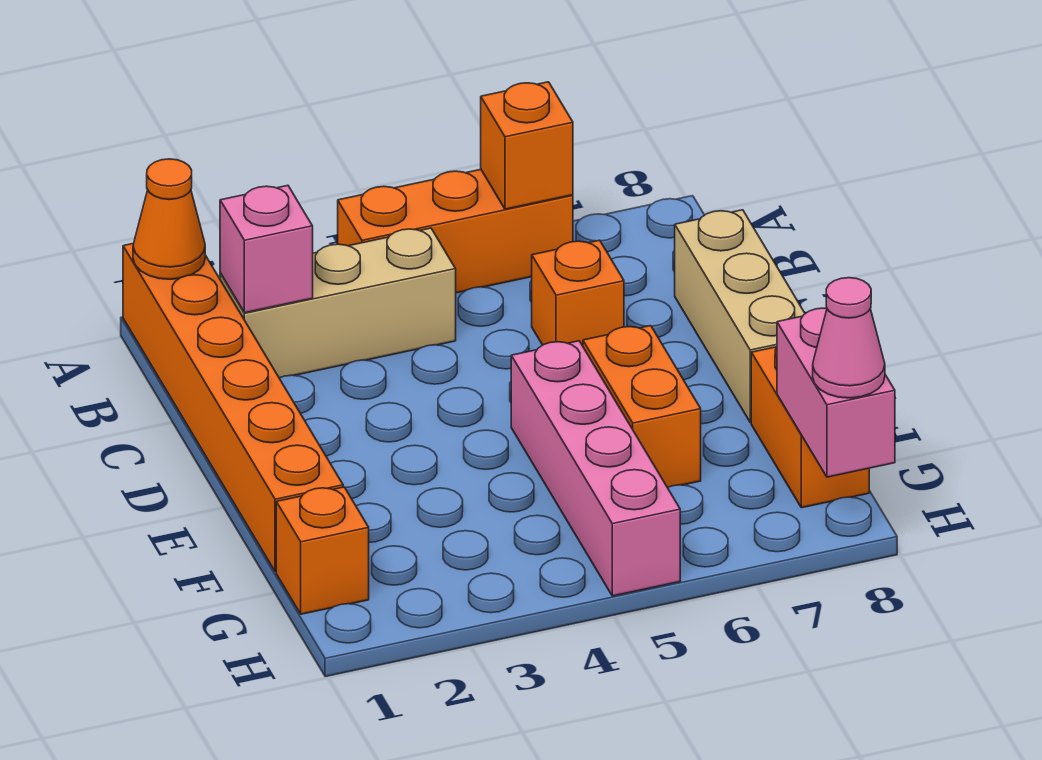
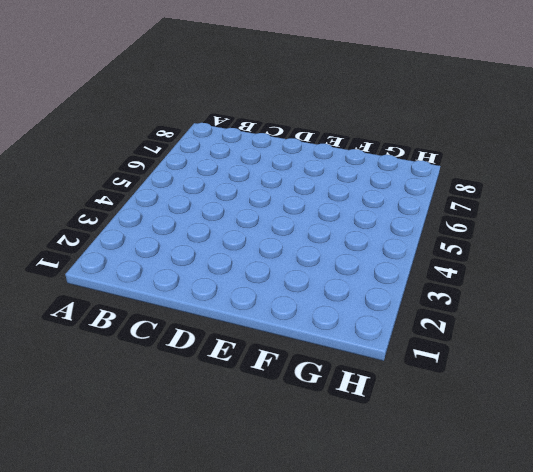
none -> orange brick A1:F1 level 1
none -> orange brick A4:A6 level 1
none -> tan brick B2:B4 level 1

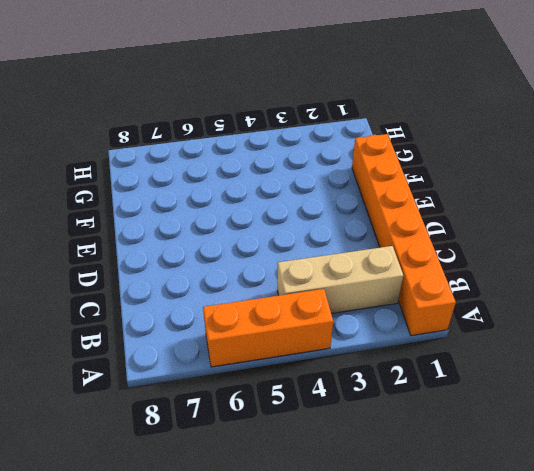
none -> orange brick C6 level 1
none -> tan brick C8:E8 level 1
none -> pink brick E5:H5 level 1

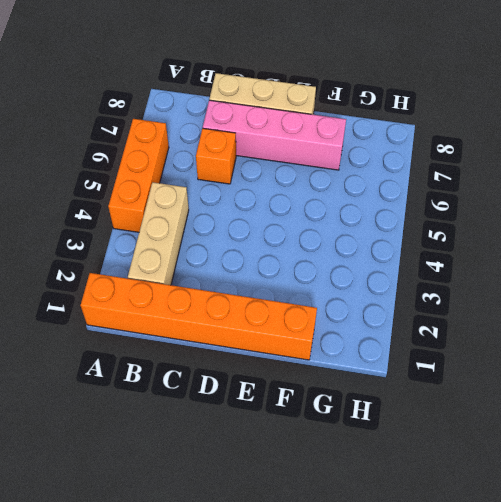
pink brick C7:F7 level 1 -> pink brick E5:H5 level 1
none -> orange brick E6:F6 level 1
none -> orange brick F8:G8 level 1
none -> orange brick G1 level 1

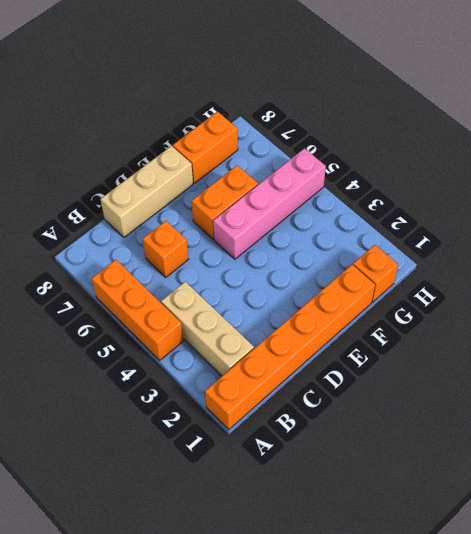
none -> orange cone A1 level 2
none -> orange brick A6 level 2
none -> pink brick B2 level 2

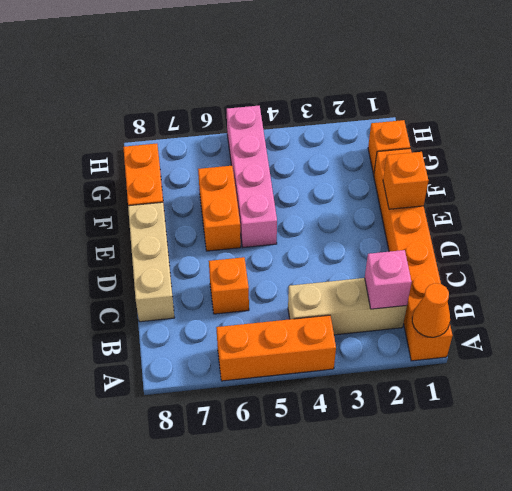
orange brick E1 level 2 -> orange brick A6 level 2
none -> pink brick G8:H8 level 2
none -> pink cone H8 level 3

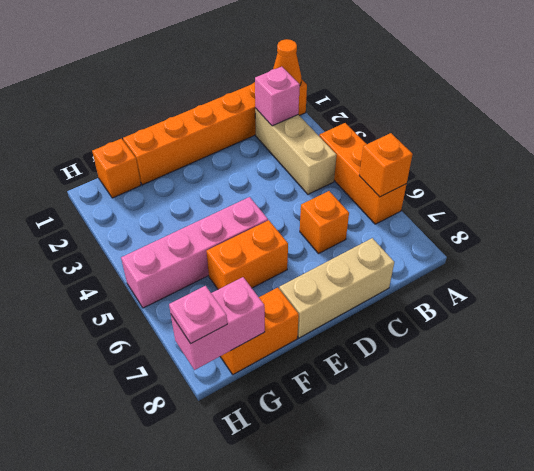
pink plate H8 level 3 -> pink cone H8 level 3

